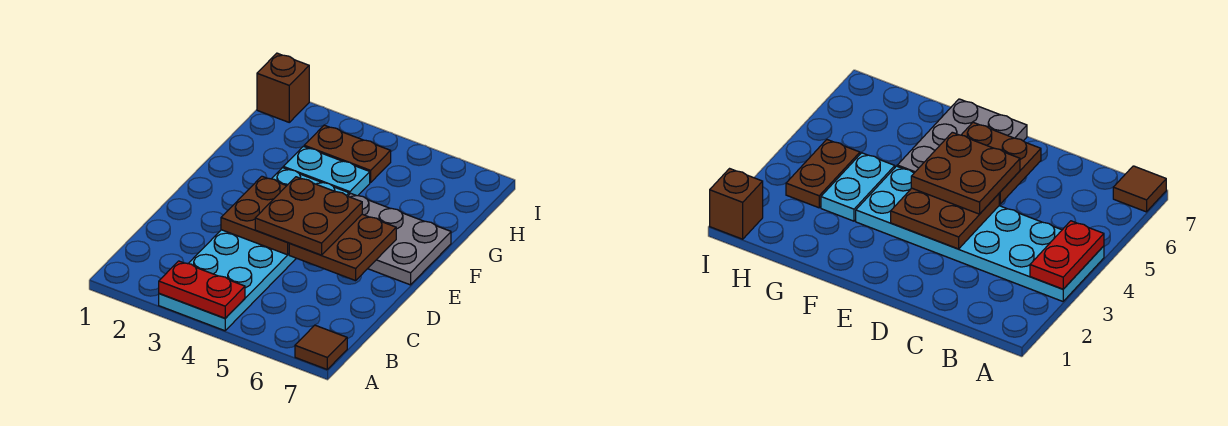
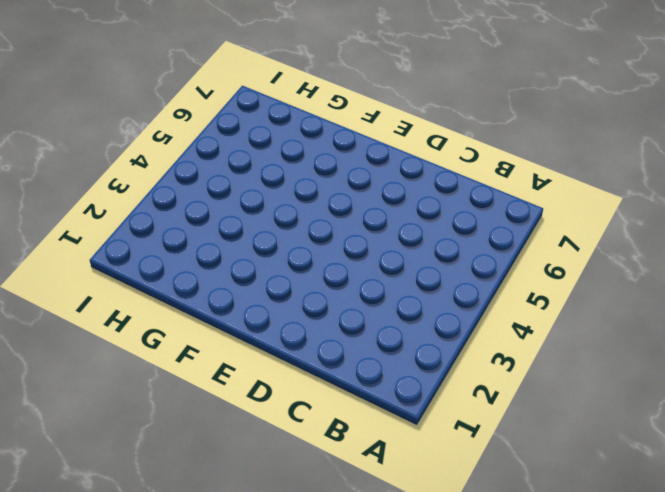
none -> cyan plate A3:F4 level 1
none -> brown tile A7 level 1

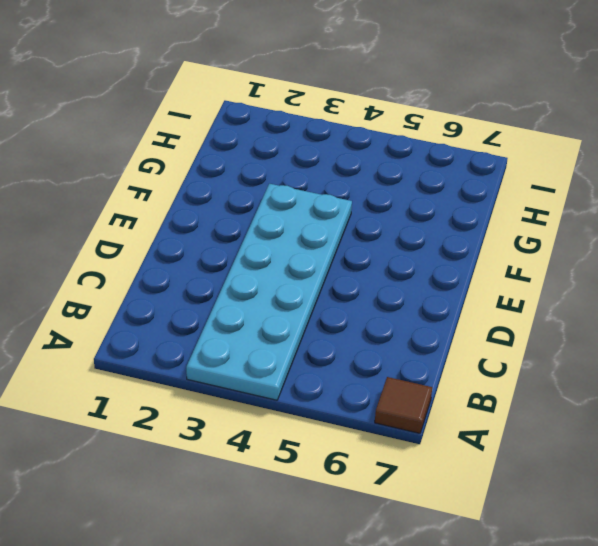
none -> grey plate E5:F7 level 1
none -> cyan plate G3:G4 level 1

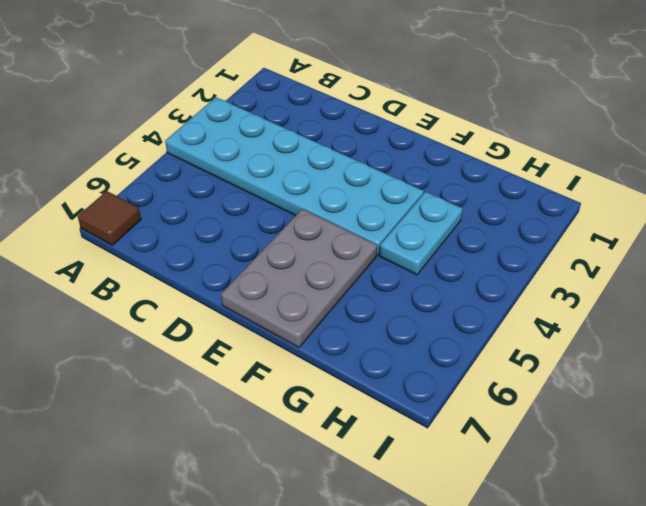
none -> brown plate H3:H4 level 1
none -> brown brick I1 level 1

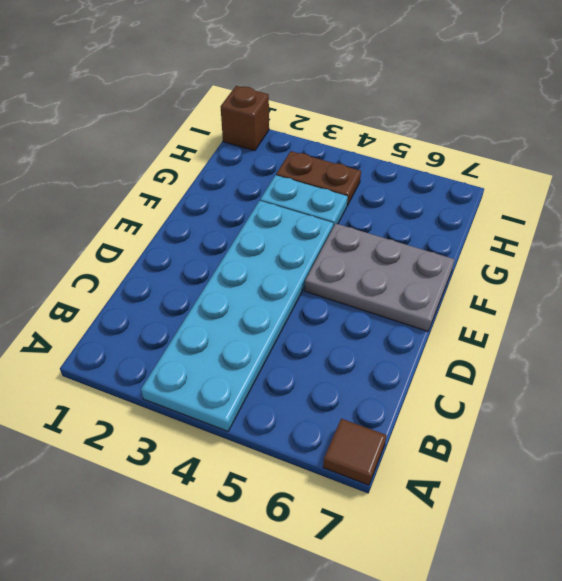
none -> red plate A3:A4 level 2
none -> brown plate D3:E4 level 2

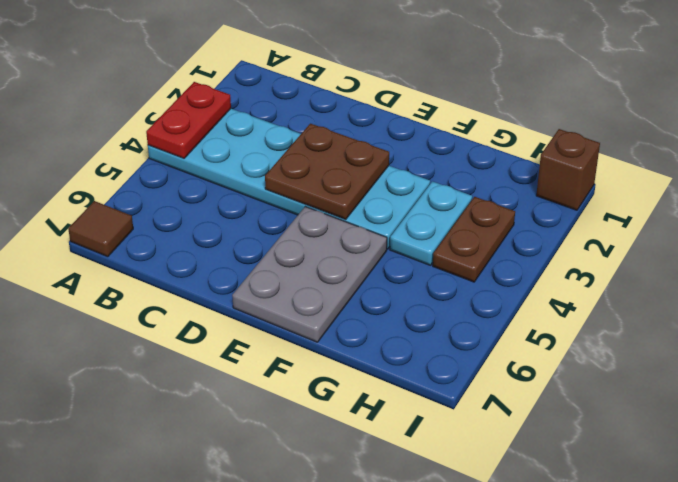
none -> brown plate D5:E6 level 2
none -> brown plate D4:E5 level 3

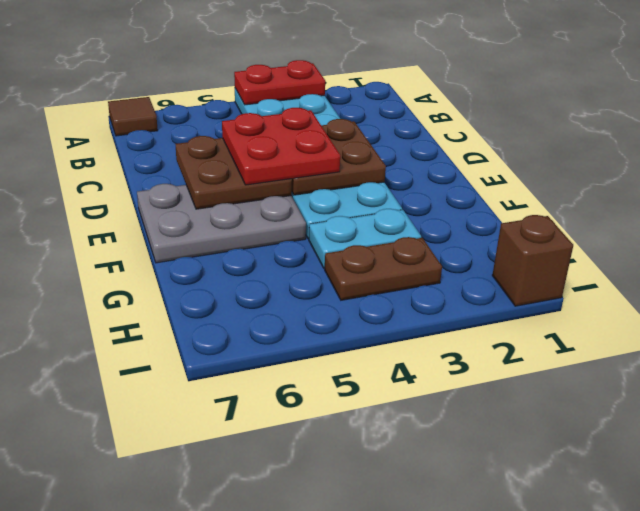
red plate D4:E5 level 3 -> brown plate D4:E5 level 3

